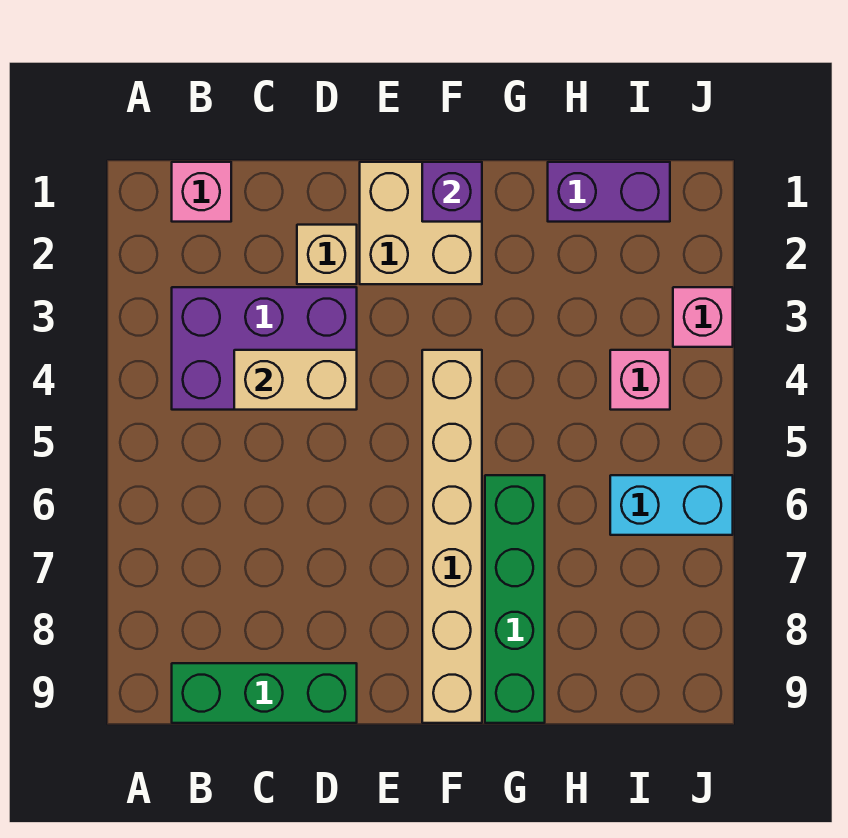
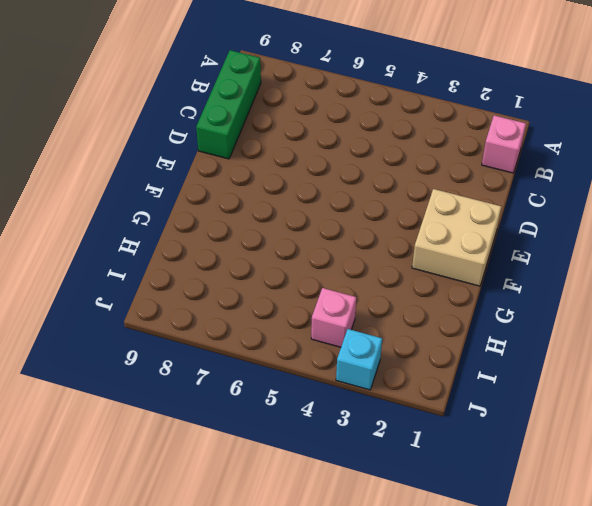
cyan brick J3 level 1 -> pink brick J3 level 1
none -> purple brick B3:D4 level 1
none -> tan brick D2 level 1
none -> tan brick F4:F9 level 1

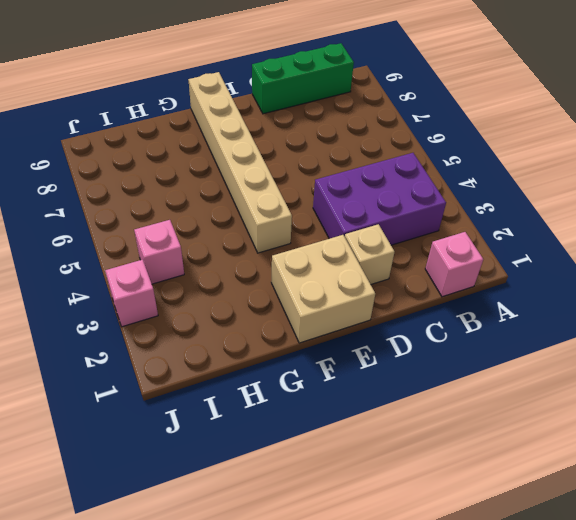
none -> green brick G6:G9 level 1
none -> purple brick H1:I1 level 1
none -> cyan brick I6:J6 level 1

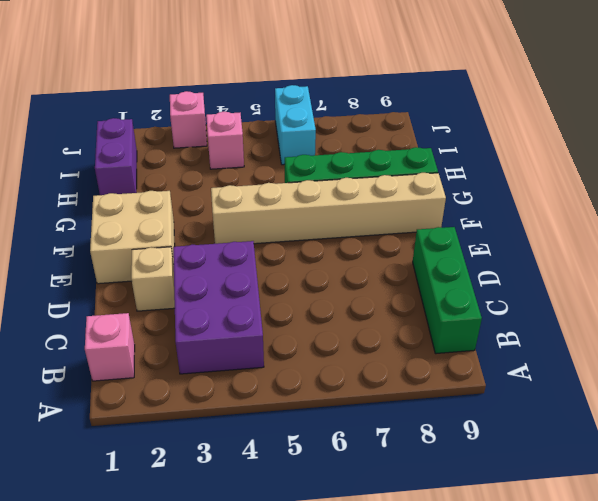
none -> tan brick C4:D4 level 2
none -> purple brick F1 level 2

